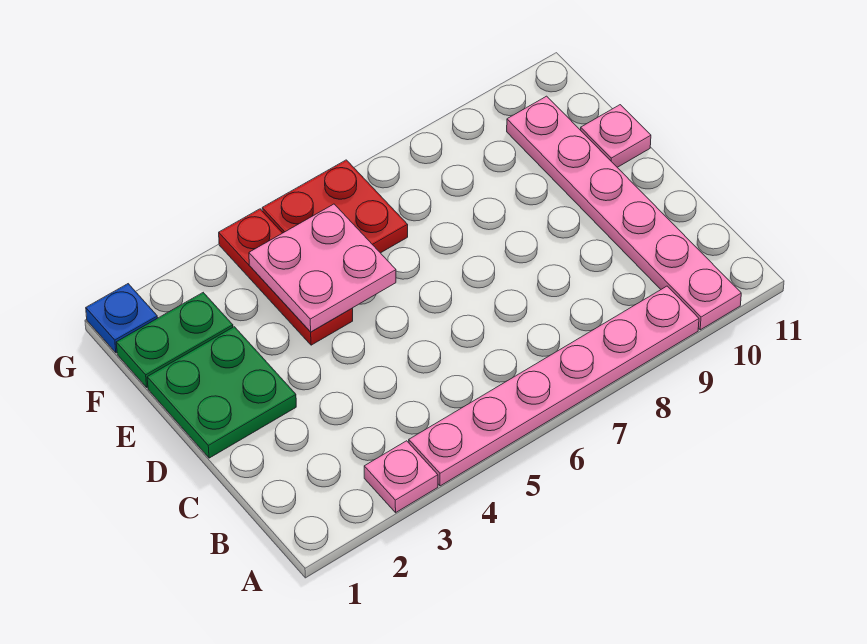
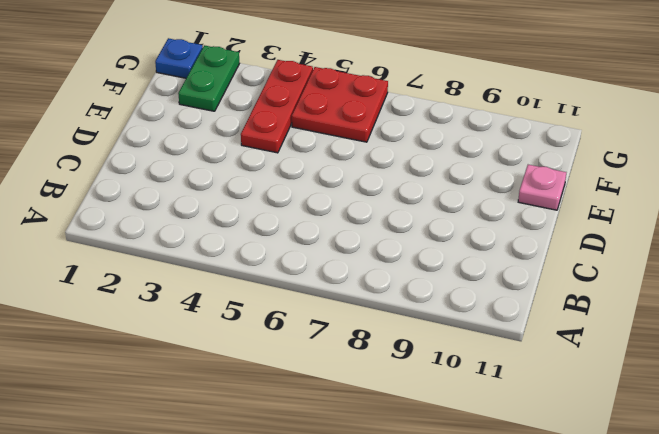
green plate F2:G2 level 1 -> green plate F1:F2 level 1
none -> pink plate A3 level 1
none -> pink plate A4:A9 level 1

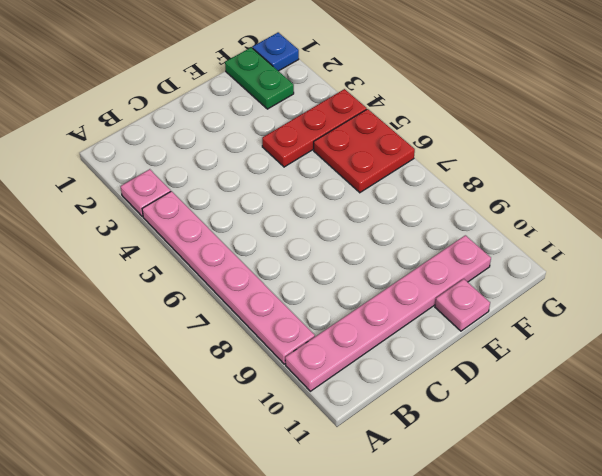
none -> green plate D1:E2 level 1
none -> pink plate E4:F5 level 2

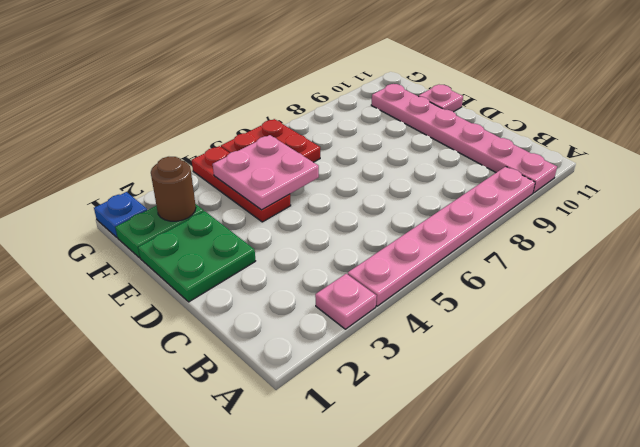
brown round brick F2 level 2 -> none

